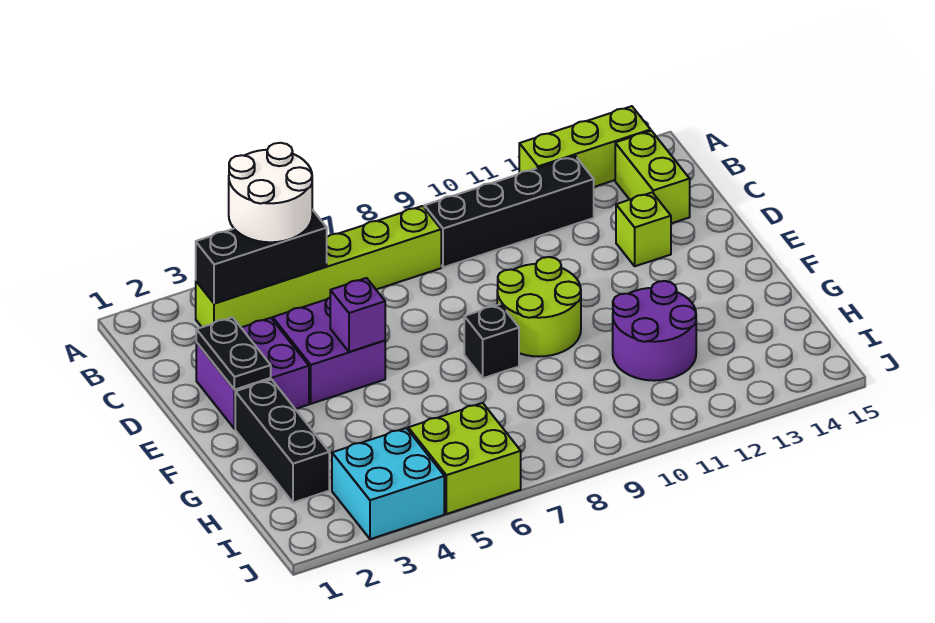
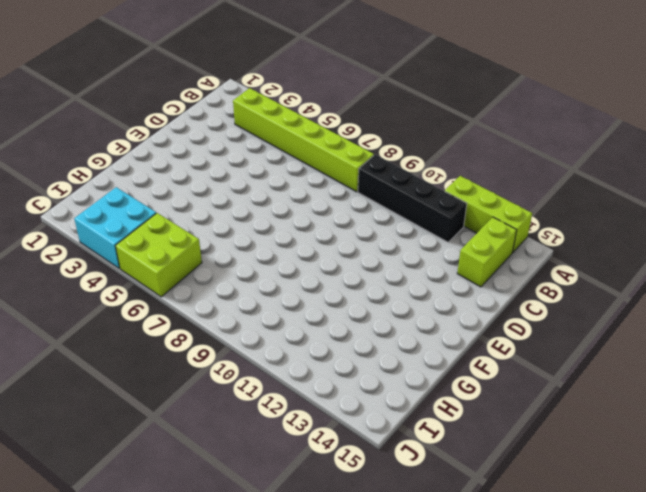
none -> purple brick D2:E3 level 1
none -> purple brick D4:E5 level 1
none -> lime brick D13 level 1

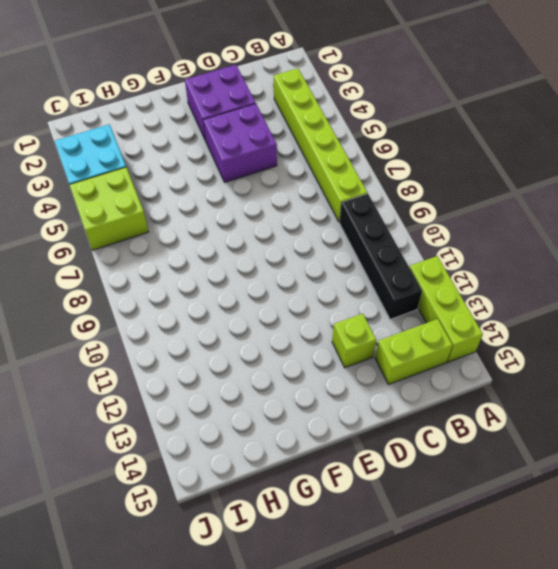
none -> lime round brick E9:F10 level 1
none -> black brick F2:H2 level 1
none -> black brick F8 level 1

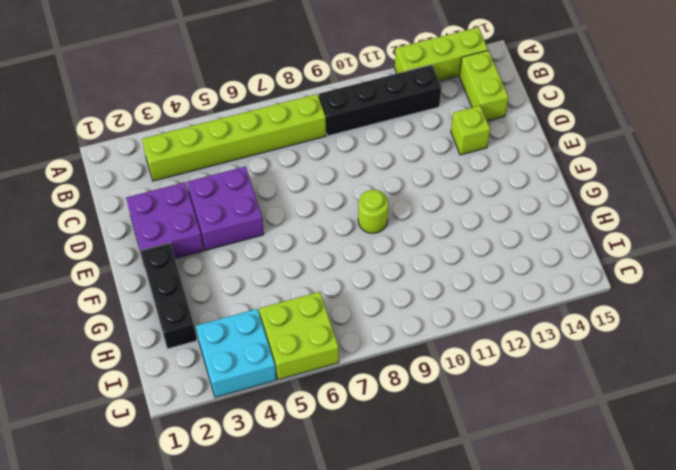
lime round brick F9 level 1 -> lime round brick E9:F10 level 1
none -> black brick F8 level 1
none -> purple round brick G11:H12 level 1
none -> black brick B3:B5 level 2

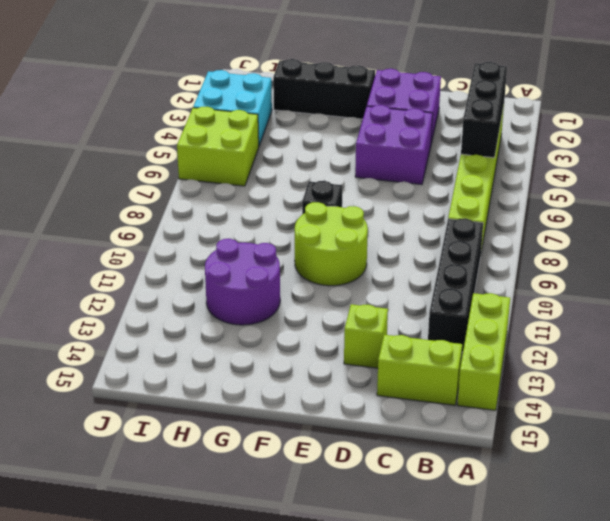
none -> black plate D2:E2 level 2
none -> purple brick E5 level 2
none -> white round brick A4:B5 level 3

